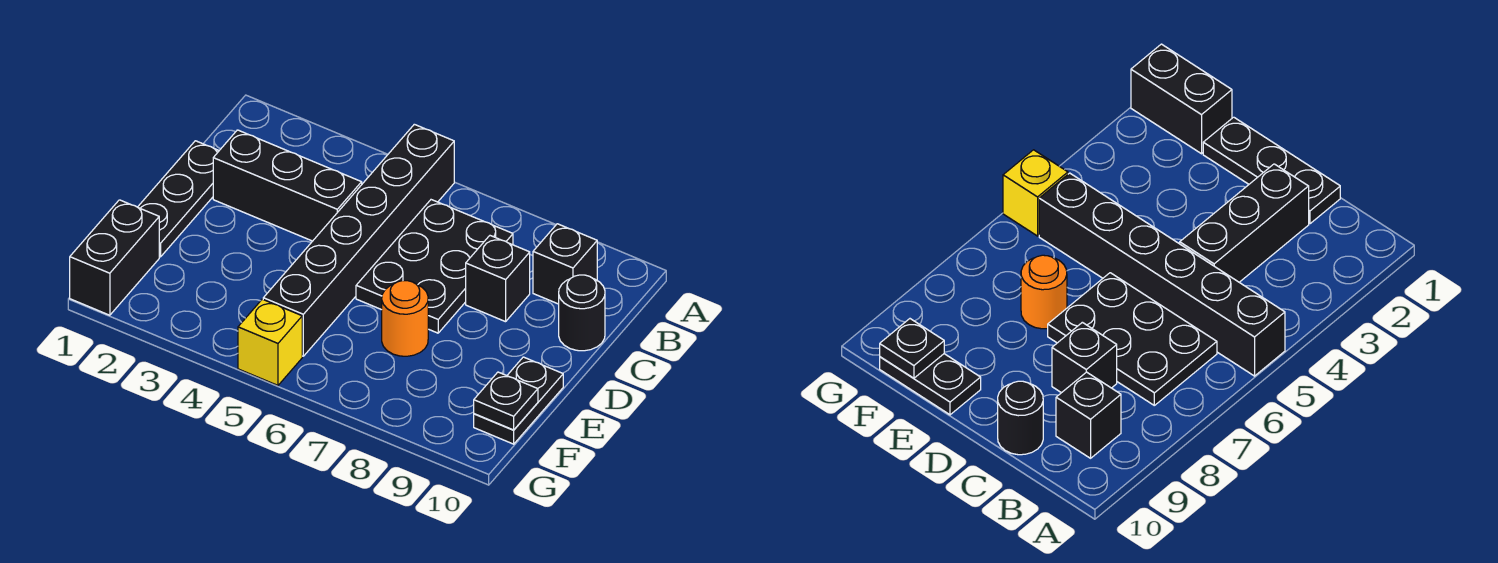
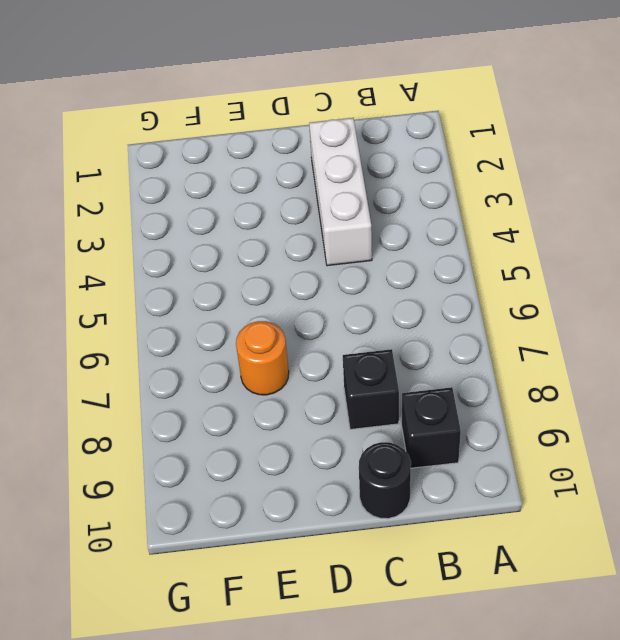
white brick C2:C4 level 1 -> black brick C2:C4 level 1
none -> black brick A5:F5 level 1
none -> black plate B6:D7 level 1
none -> black plate C1:E1 level 1

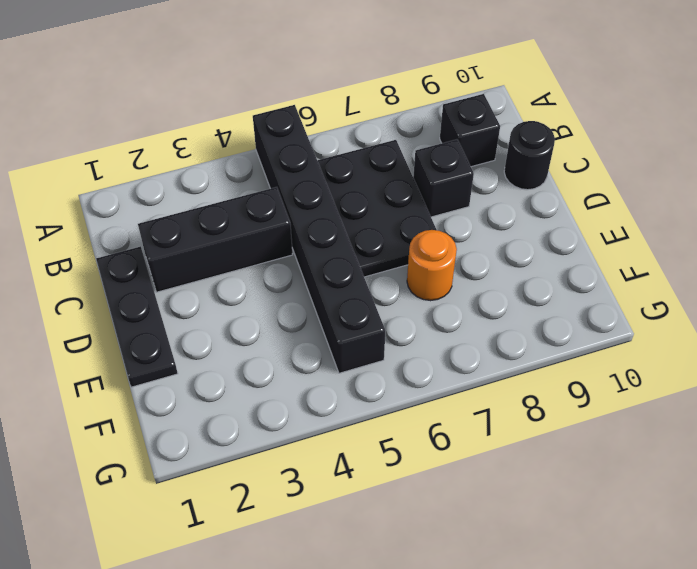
none -> black plate E10:F10 level 1
none -> black brick F1:G1 level 1
none -> yellow brick G5 level 1

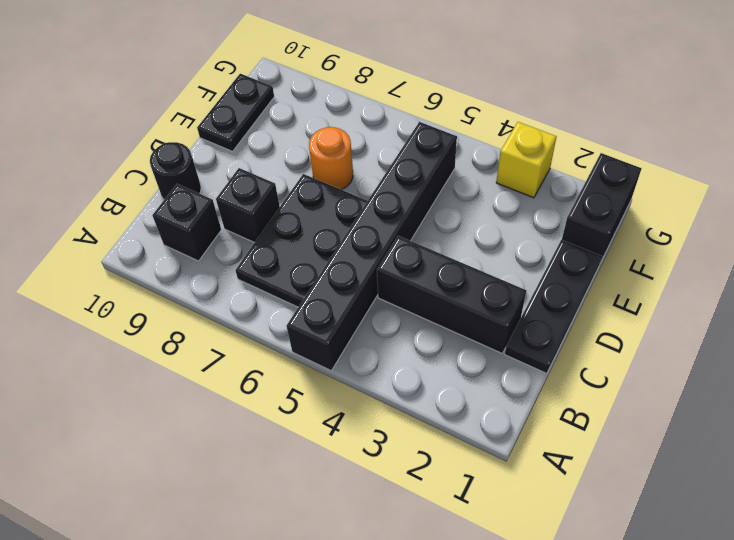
yellow brick G3 level 1 -> yellow brick G5 level 1
none -> black plate F10 level 2

